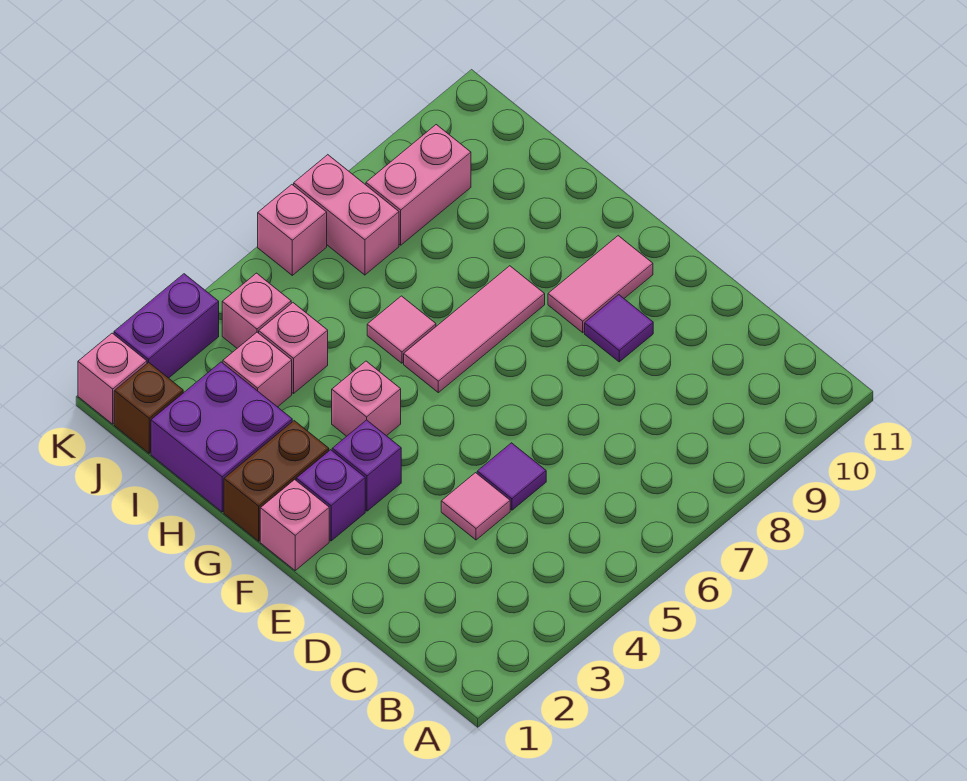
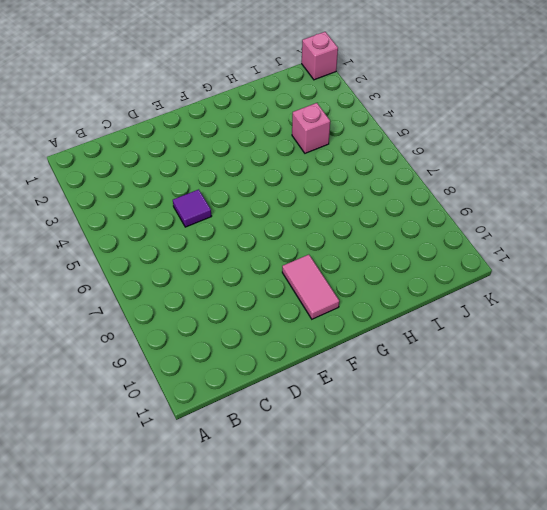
none -> pink tile D4 level 1
none -> purple tile E9 level 1
none -> pink brick F1 level 1

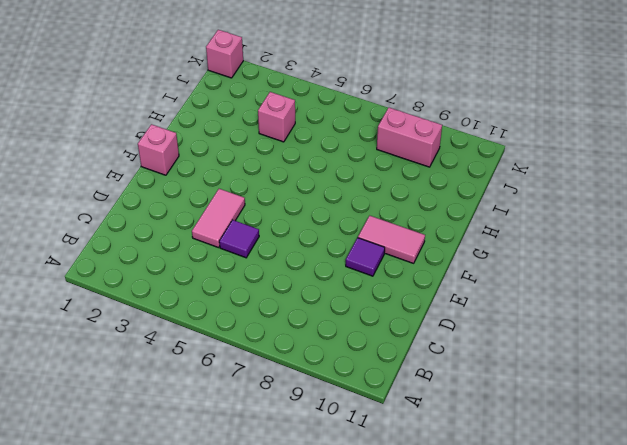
pink tile D4:E4 level 1 -> pink tile D4 level 1
none -> purple brick F2 level 1
none -> purple brick F3 level 1
none -> brown brick G1:G2 level 1

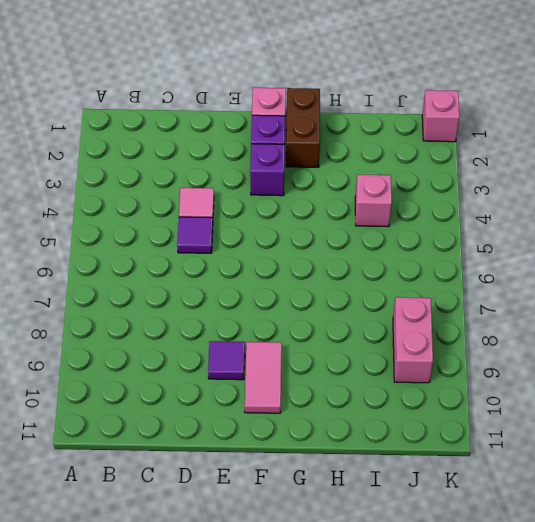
none -> pink brick G4 level 1
none -> pink tile G6:G8 level 1
none -> purple brick H1:I2 level 1

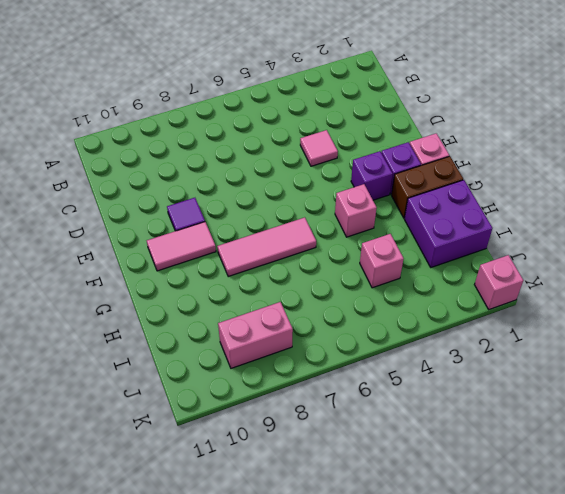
none -> purple tile D5 level 1
none -> pink tile H6 level 1
none -> pink brick I3 level 1

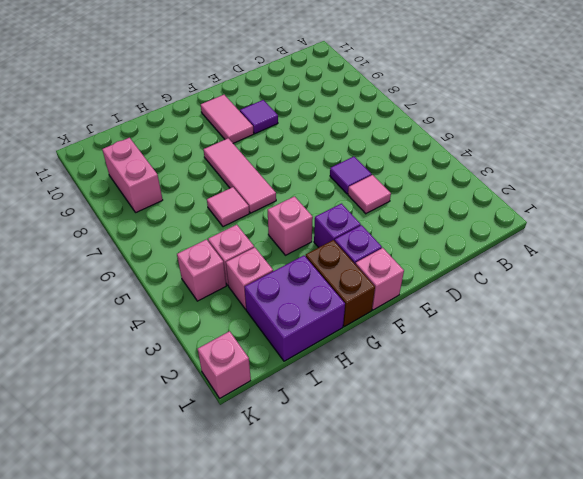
none -> brown brick J1 level 1
none -> pink brick J7:K7 level 1
none -> purple brick K2:K3 level 1

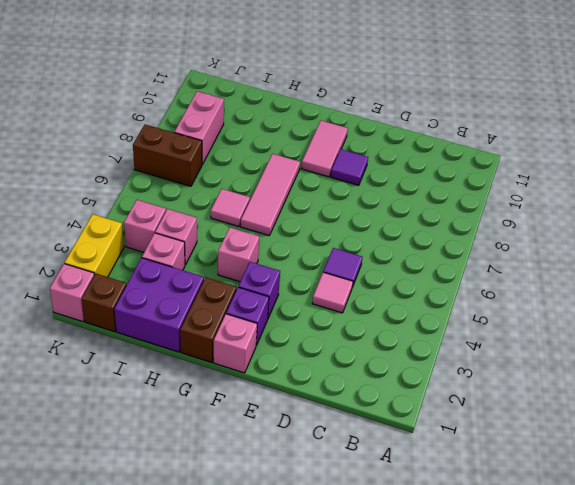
brown brick J7:K7 level 1 -> pink brick J7:K7 level 1
yellow brick K2:K3 level 1 -> purple brick K2:K3 level 1
none -> pink brick K6 level 1

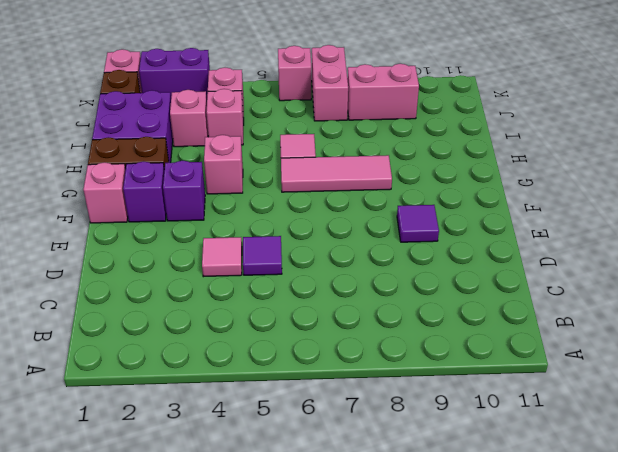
none -> pink tile F9:F10 level 1

